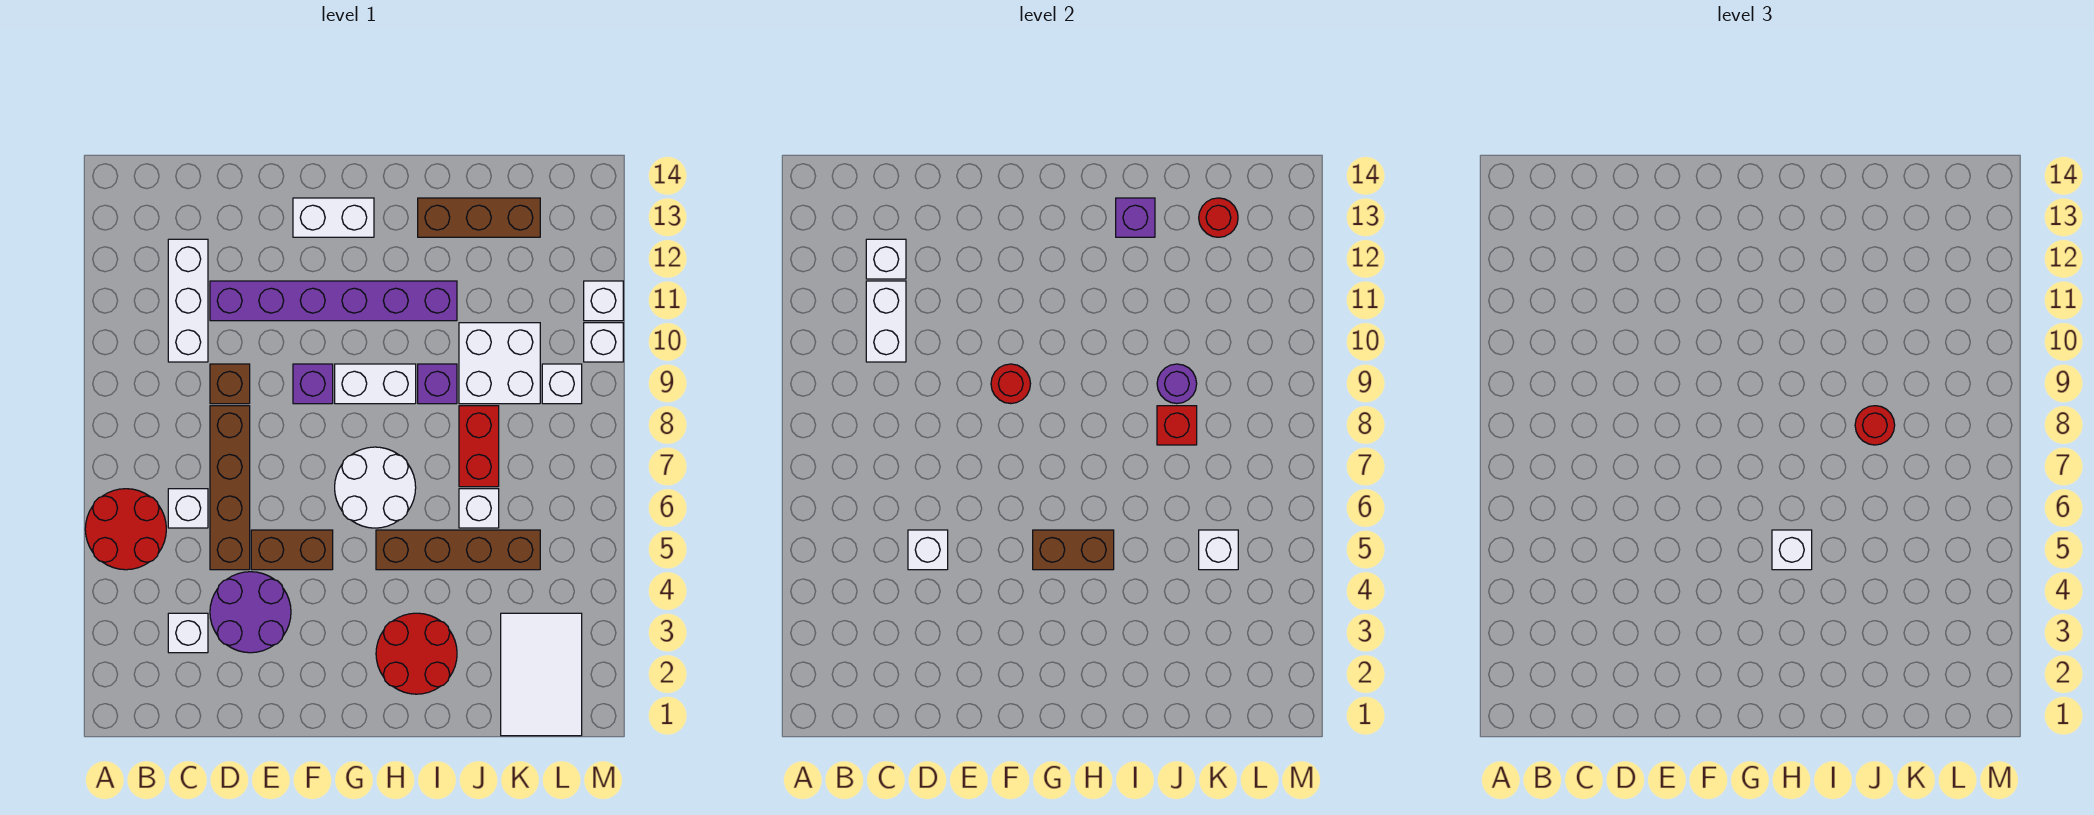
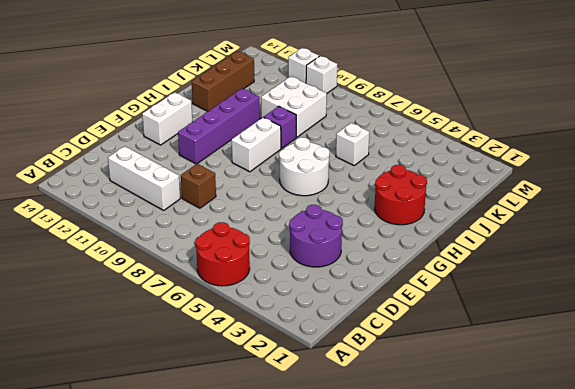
purple brick F11:I11 level 1 -> purple brick D11:I11 level 1
none -> white brick C3 level 1
none -> white brick C6 level 1
none -> brown brick D5:D8 level 1
none -> brown brick E5:F5 level 1

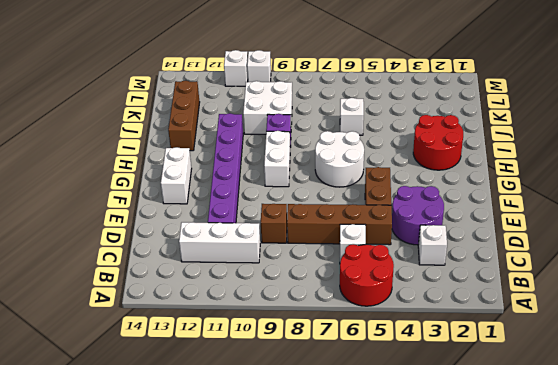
none -> purple brick F9 level 1
none -> brown brick H5:K5 level 1
none -> red brick J7:J8 level 1
none -> white tile K1:L3 level 1

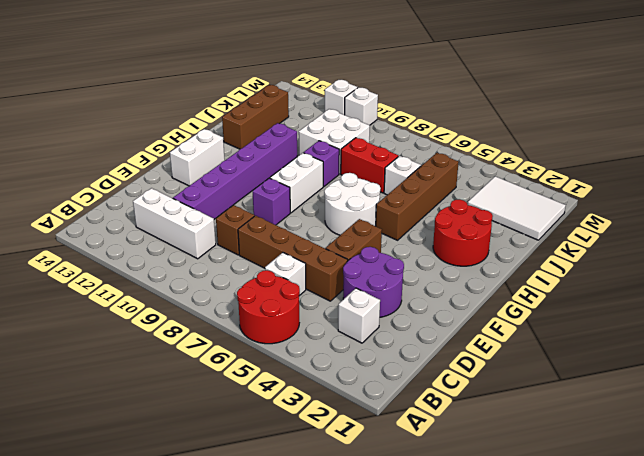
none -> white brick L9 level 1
none -> white brick C10:C11 level 2
none -> white brick C12 level 2
none -> white brick D5 level 2

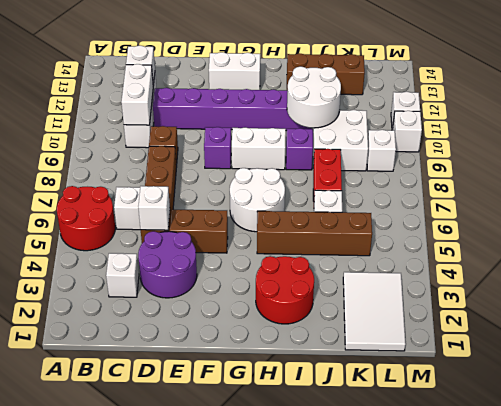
white round brick I10:J11 level 2 -> none
none -> red round brick F9 level 2
none -> brown brick G5:H5 level 2
none -> purple brick I13 level 2
none -> red brick J8 level 2

